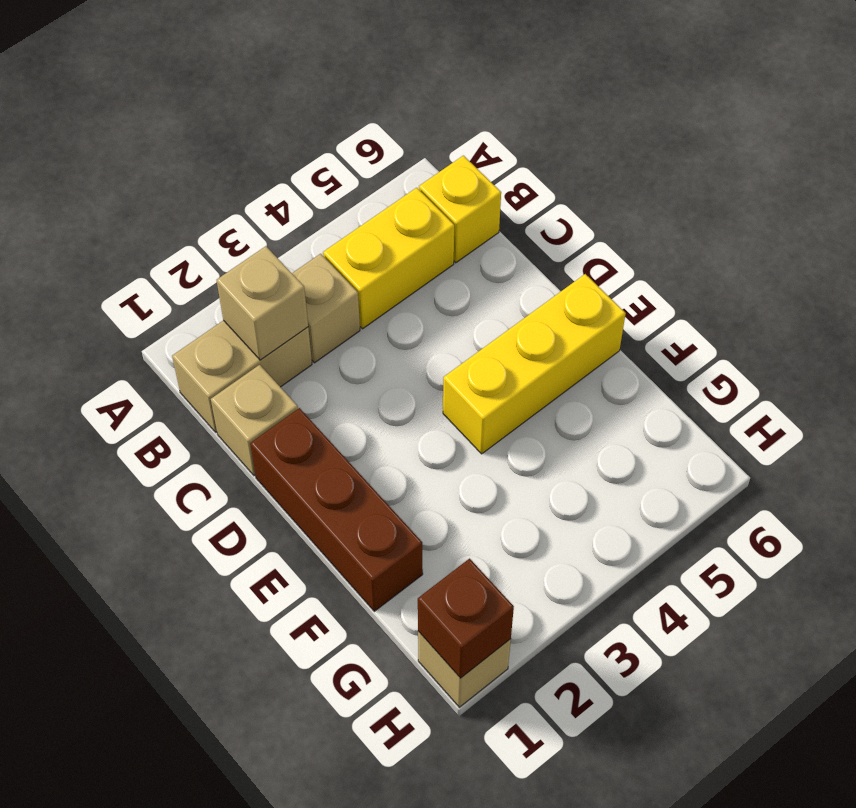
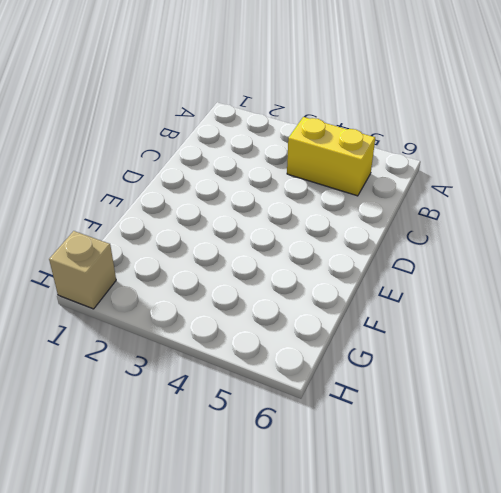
none -> tan brick B1:B2 level 1
none -> tan brick B3 level 1

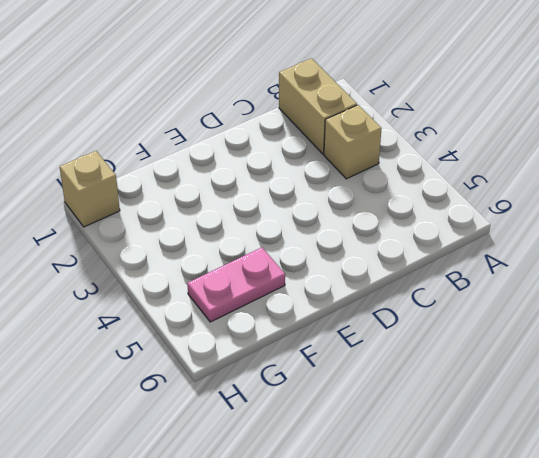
pink plate F5:G5 level 1 -> none
none -> yellow brick B4:B5 level 1
none -> yellow brick B6 level 1

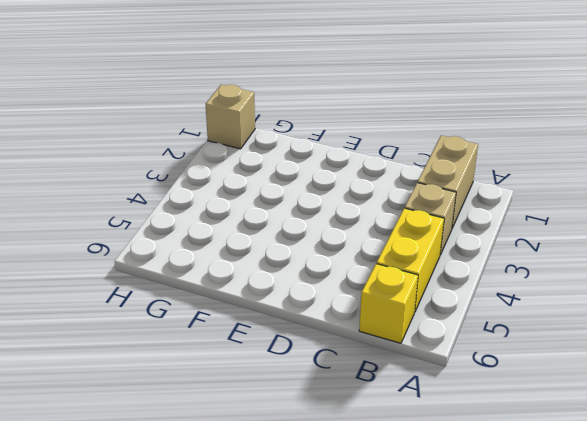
none -> tan brick C1 level 1
none -> brown brick D1:F1 level 1

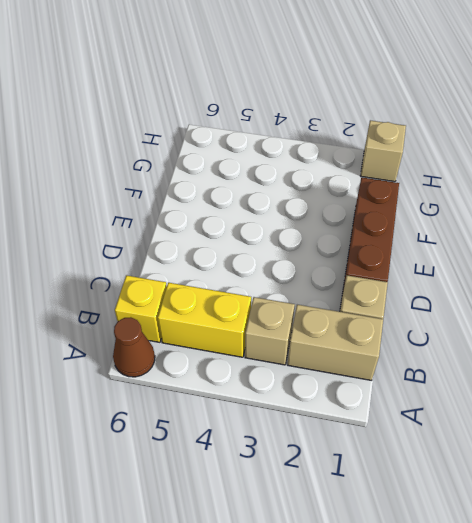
brown cone A6 level 1 -> none
none -> yellow brick E4:E6 level 1
none -> tan brick B2 level 2

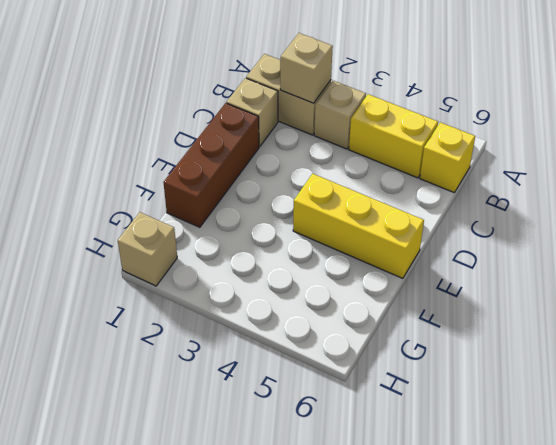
none -> brown brick H1 level 2

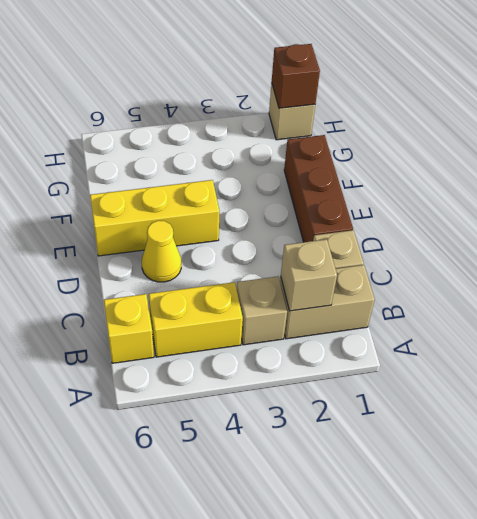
yellow cone D5 level 1 -> none

